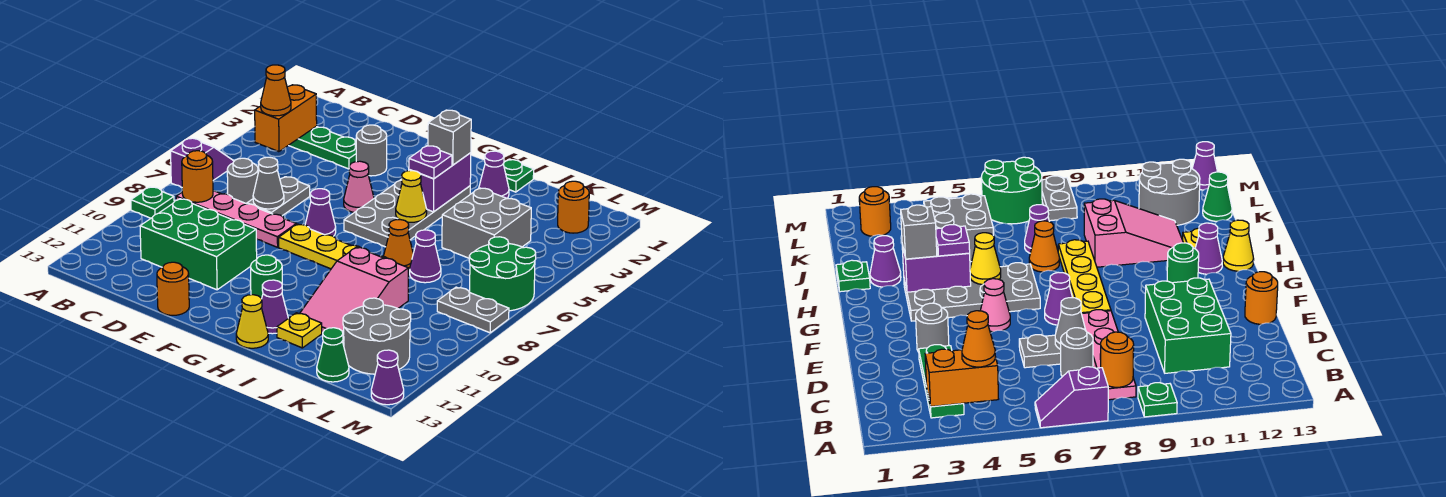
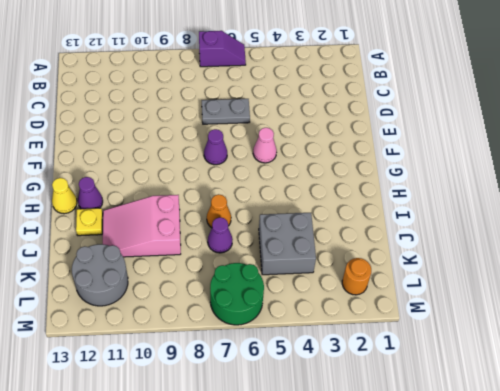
none -> green plate A9 level 1
none -> green plate B3:D3 level 1
none -> pink plate B8:E8 level 1
none -> grey round brick C7 level 1

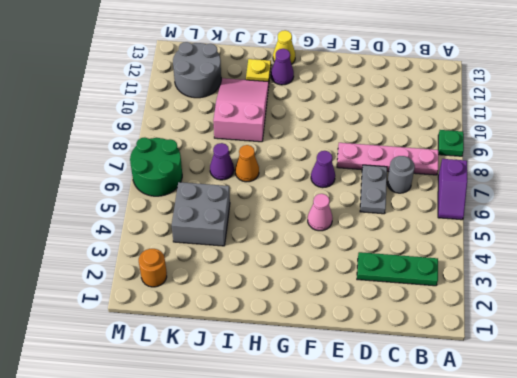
none -> green brick C10:E11 level 1
none -> grey round brick E3 level 1
none -> orange round brick E13 level 1
none -> yellow plate F8:I8 level 1

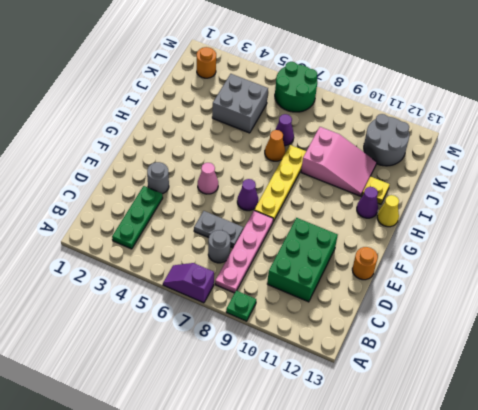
none -> grey plate G3:H6 level 1
none -> green round brick G11 level 1
none -> green plate I1 level 1
none -> purple cone I2 level 1

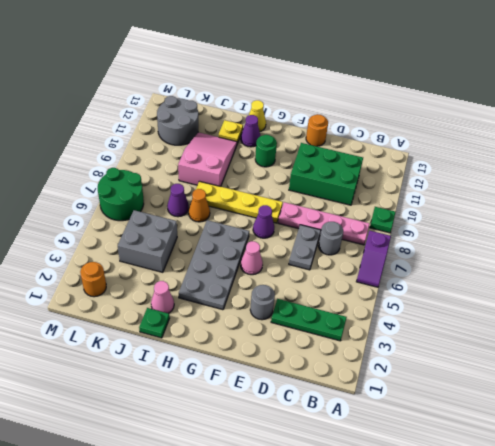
pink cone I2 level 1 -> purple cone I2 level 1
none -> green cone K13 level 1
none -> grey plate L8:M8 level 1
none -> purple cone M13 level 1
none -> orange brick B3:B4 level 2

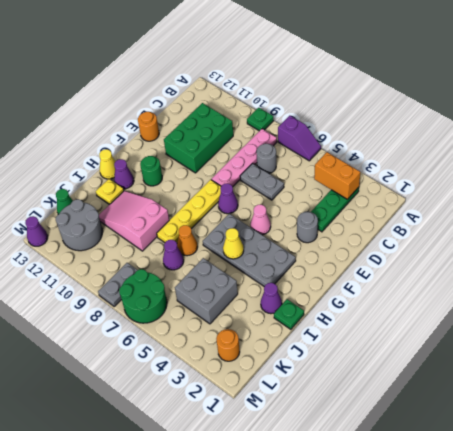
none -> orange round brick B8 level 2
none -> grey cone D7 level 2
none -> purple brick H3:H4 level 2
none -> orange cone B4 level 3

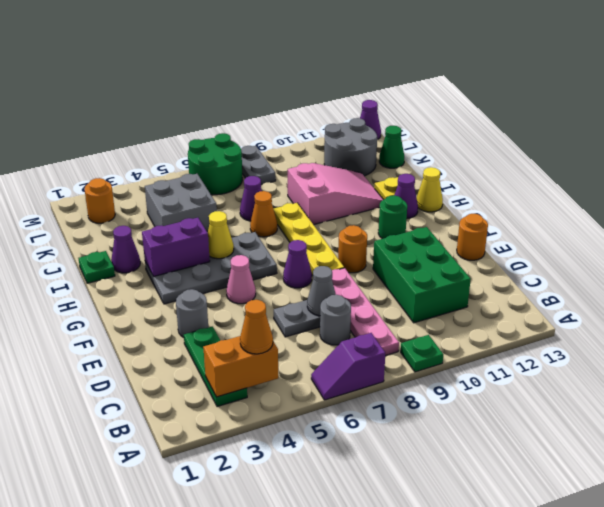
orange round brick F9 level 1 -> orange round brick B8 level 2
none -> grey brick H3 level 3
none -> purple plate H4 level 3

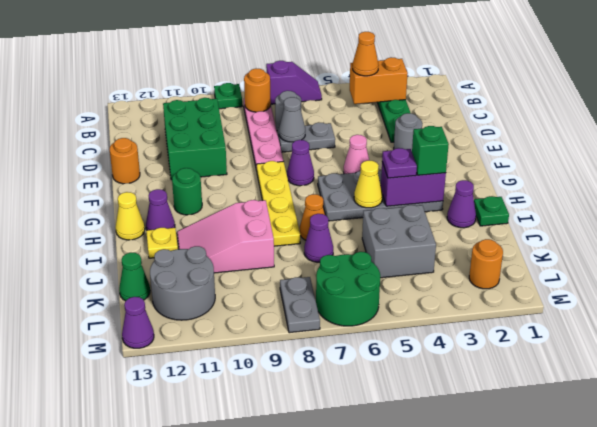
green brick H3 level 3 -> grey brick H3 level 3

